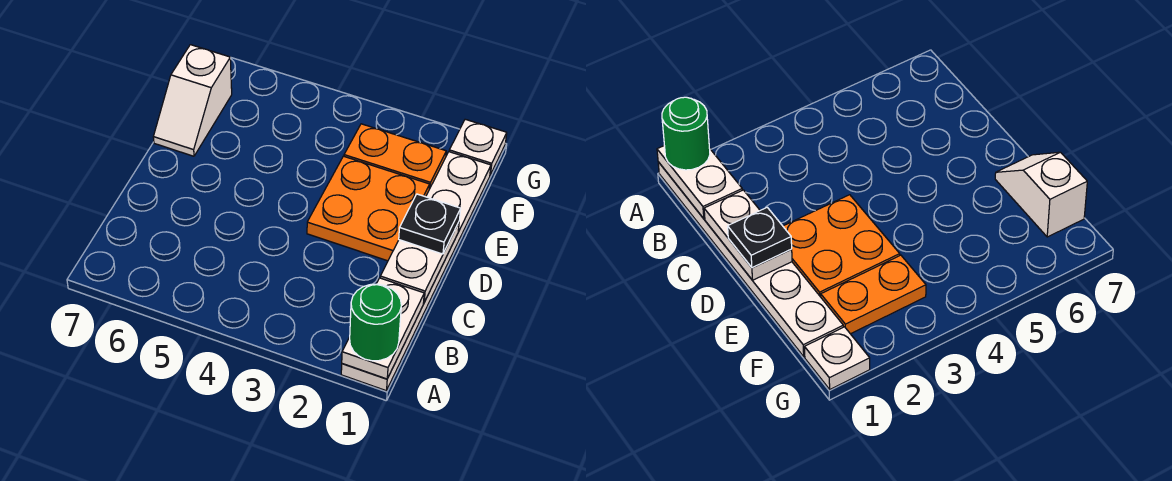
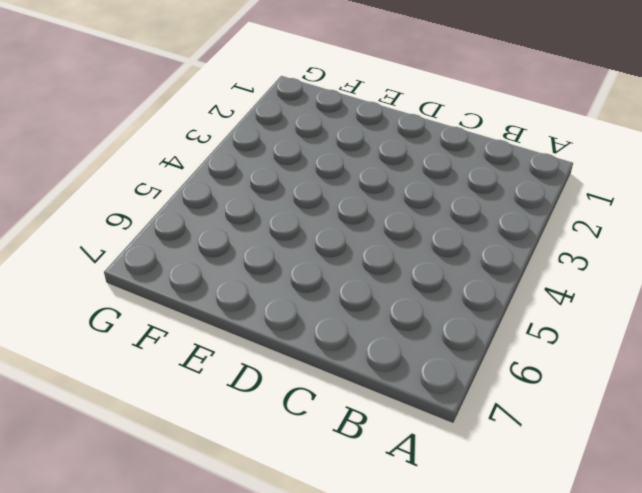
none -> white plate A1:F1 level 1
none -> orange plate D2:E3 level 1

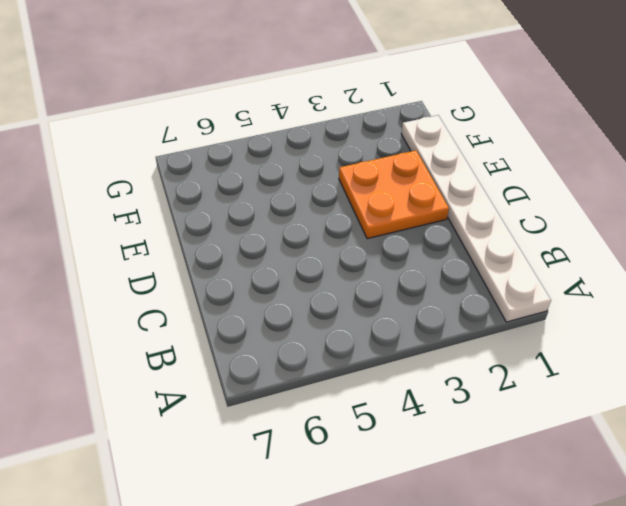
none -> white slope E7:F7 level 1 top F
none -> orange plate F2:F3 level 1

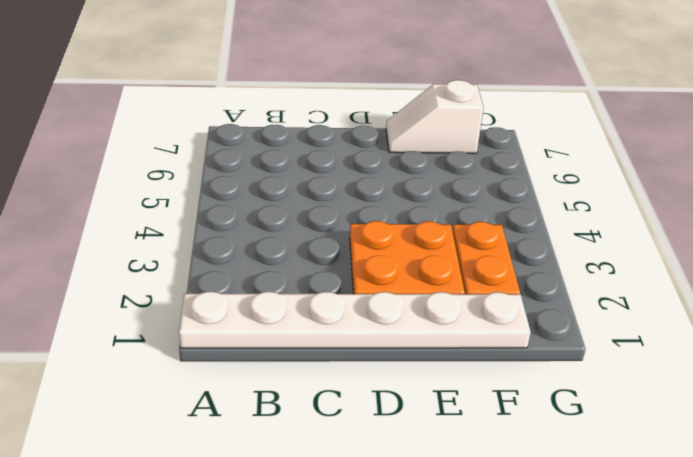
none -> white plate G1 level 1
none -> white plate A1:B1 level 2

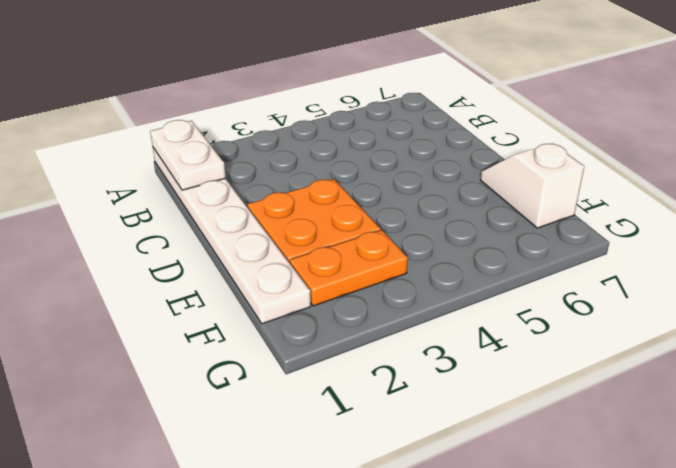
none -> white plate G1 level 1
none -> white plate C1:D1 level 2

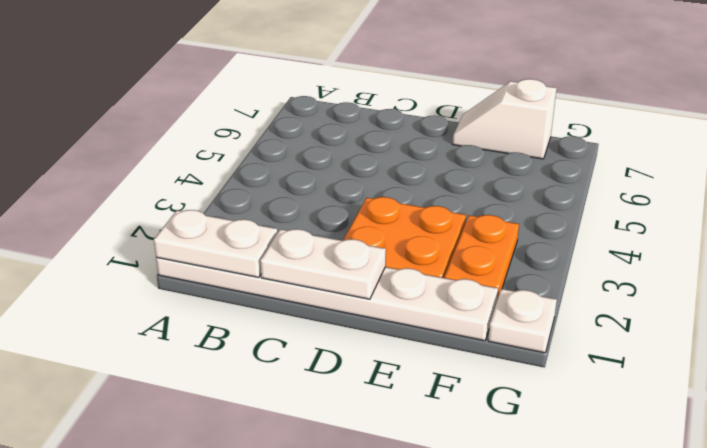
none -> green round brick A1 level 3
none -> black plate D1 level 3

